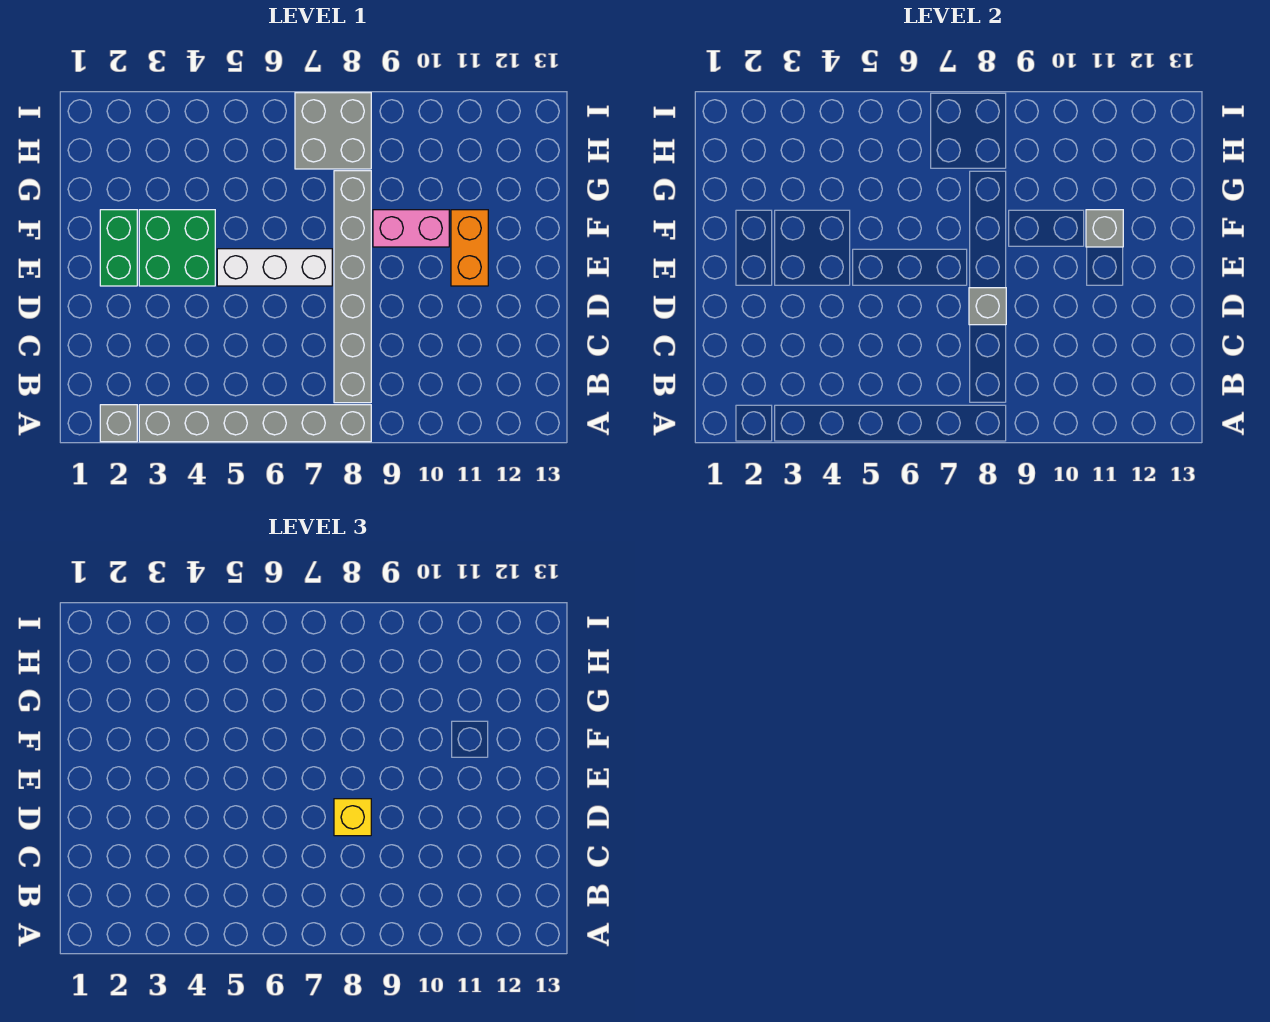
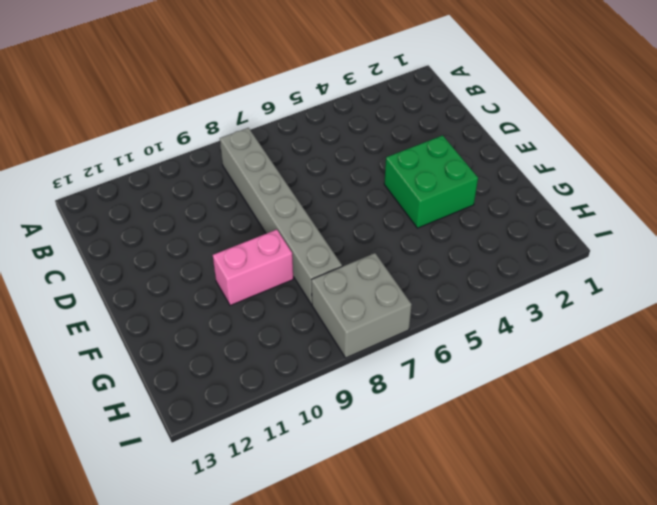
none -> grey brick A2 level 1
none -> grey brick A3:A8 level 1
none -> green brick E2:F2 level 1

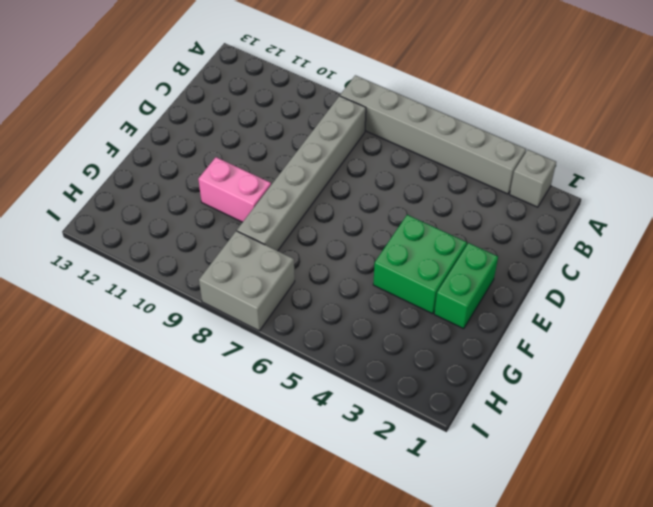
none -> white brick E5:E7 level 1
none -> orange brick E11:F11 level 1
none -> grey brick D8 level 2

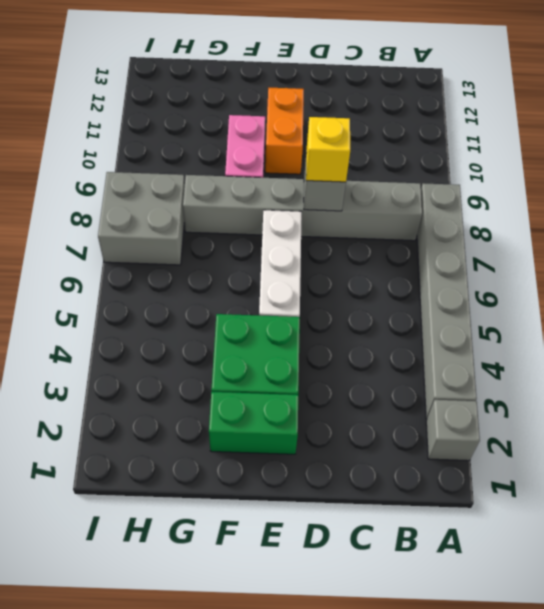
orange brick E10:E11 level 1 -> orange brick E11:F11 level 1
none -> grey brick F11 level 2

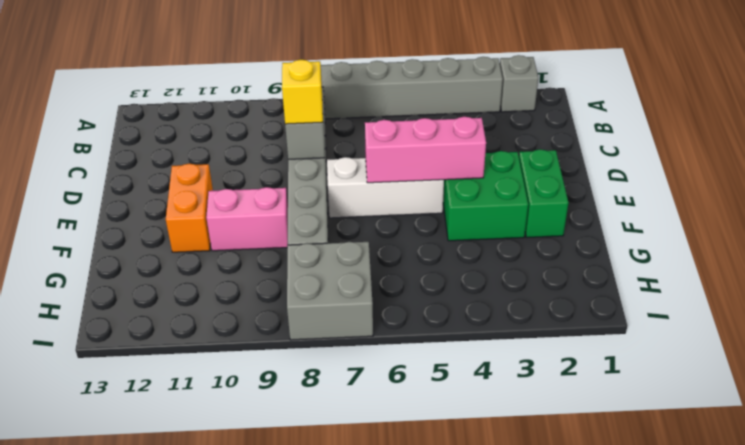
pink brick E4:E6 level 2 -> none
none -> grey brick F11 level 2

